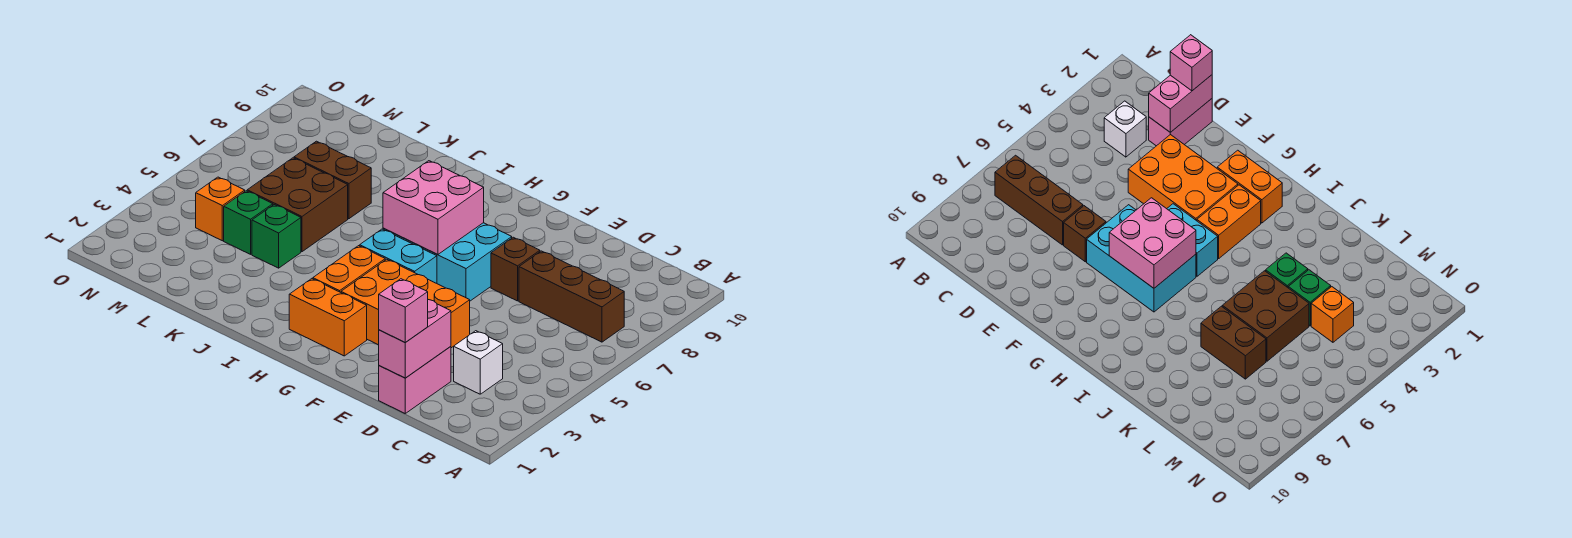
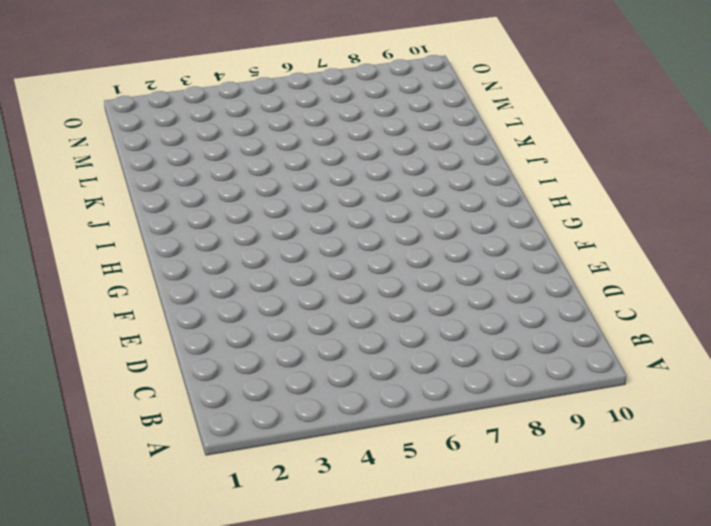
none -> brown brick B7:D7 level 1
none -> white brick C3 level 1
none -> pink brick D1:D2 level 1

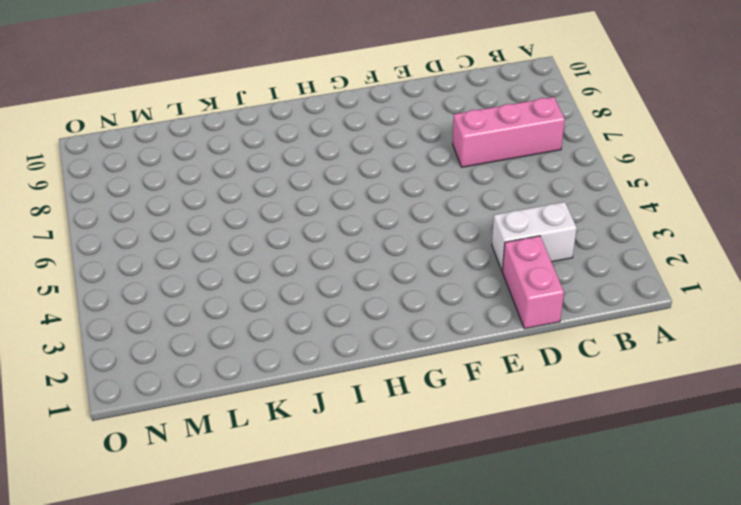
pink brick B7:D7 level 1 -> brown brick B7:D7 level 1
white brick C3:D3 level 1 -> white brick C3 level 1
none -> orange brick E3:G4 level 1
none -> brown brick E7 level 1
none -> cyan brick F6:H7 level 1

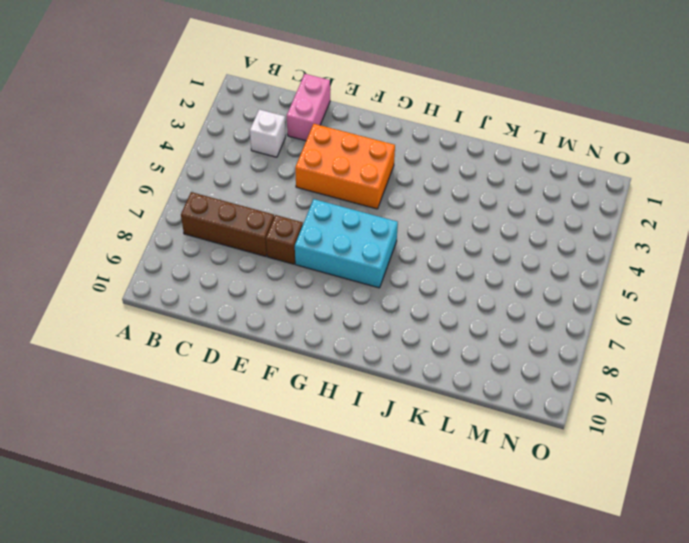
none -> orange brick G2:H2 level 1
none -> cyan brick G5:H5 level 1
none -> orange brick H3:H4 level 1

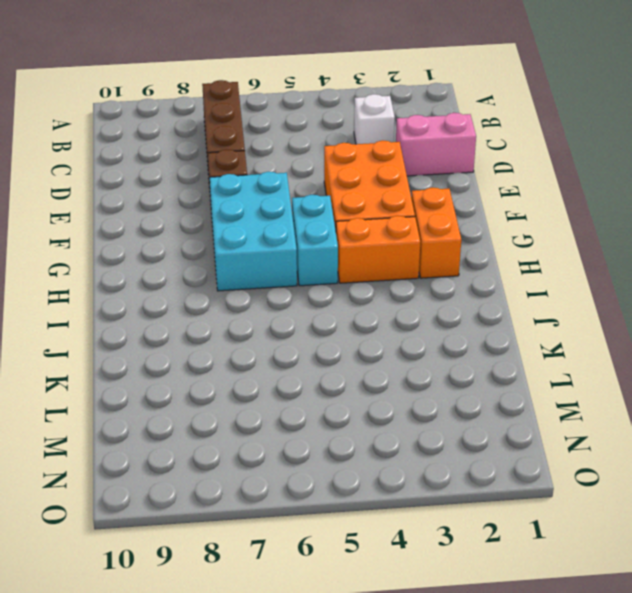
none -> green brick K4 level 1
none -> brown brick K5:L6 level 1
none -> brown brick K7:L7 level 1

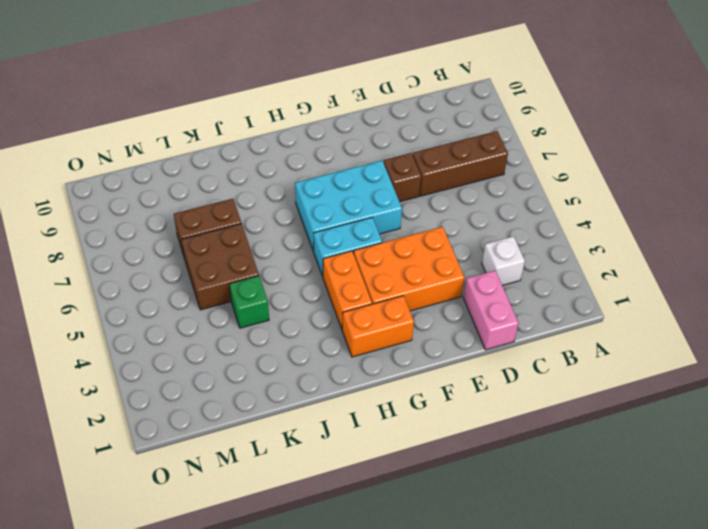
none -> green brick L4 level 1
none -> orange brick M4 level 1
none -> pink brick D1:D2 level 2

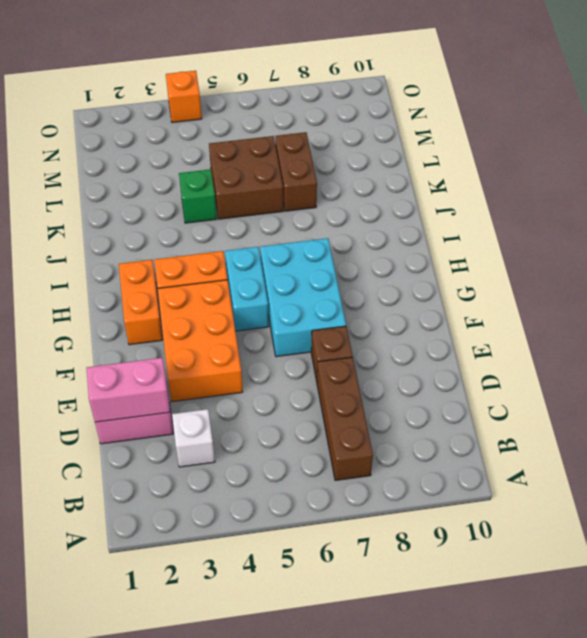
orange brick O4 level 1 -> orange brick M4 level 1
none -> green brick L4 level 1
none -> pink brick G6:H7 level 2
none -> pink brick D1 level 3

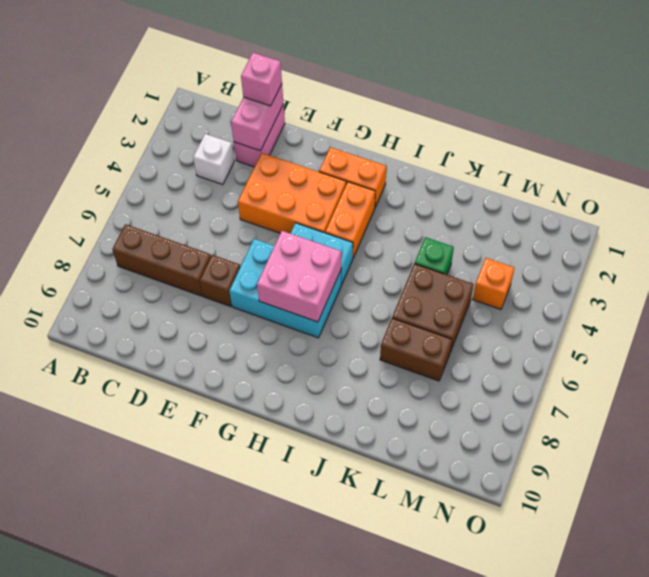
none -> green brick L4 level 1

